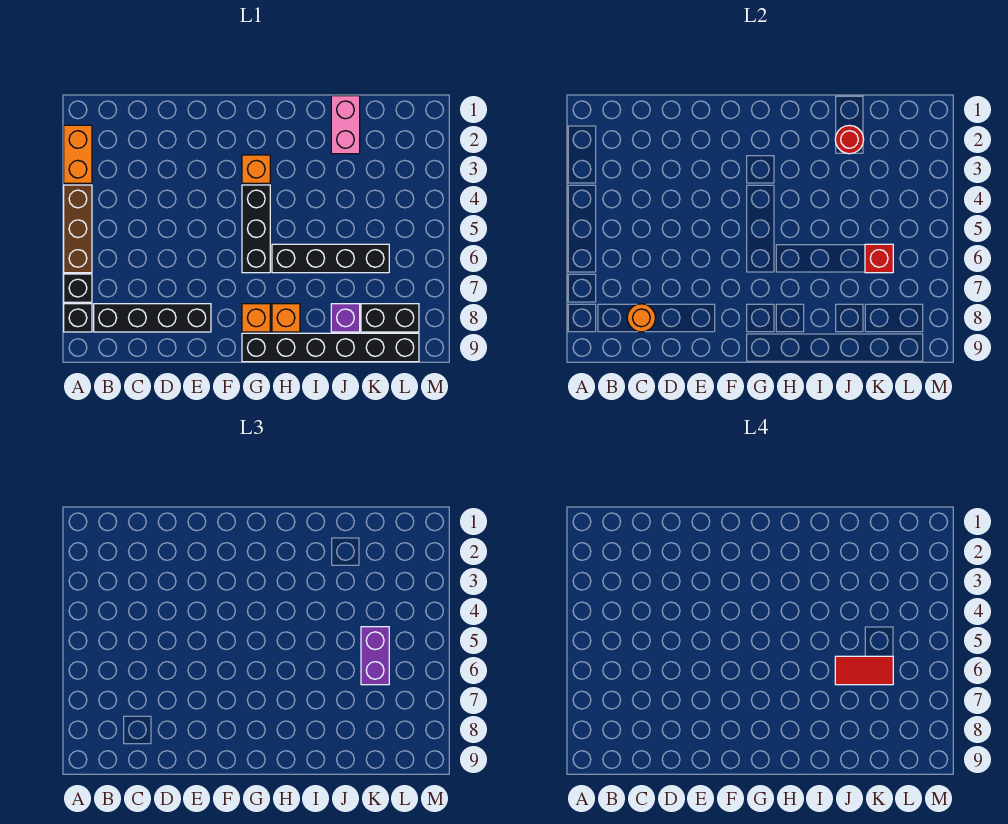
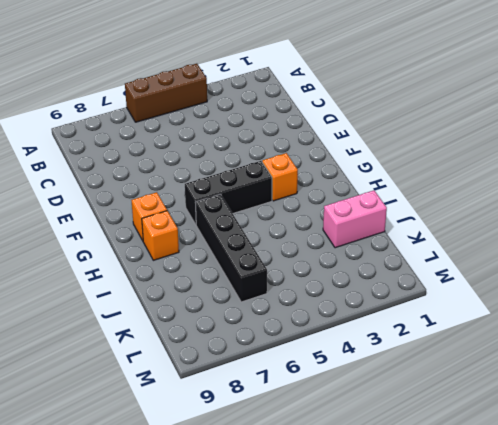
none -> orange brick A2:A3 level 1
none -> black brick A7 level 1
none -> black brick A8 level 1

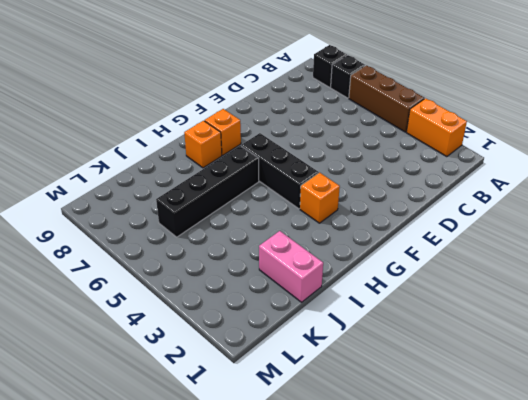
none -> black brick B8:E8 level 1
none -> black brick G9:L9 level 1
none -> purple brick J8 level 1

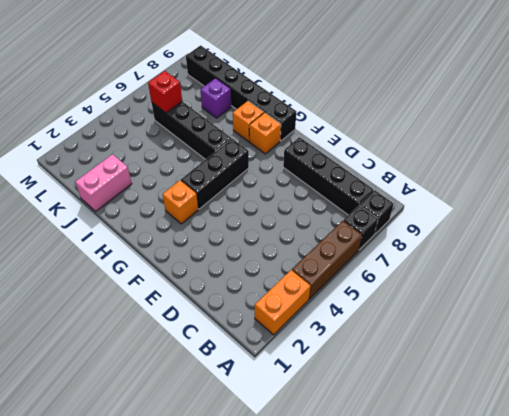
none -> black brick K8:L8 level 1
none -> orange round brick C8 level 2
none -> red round brick J2 level 2

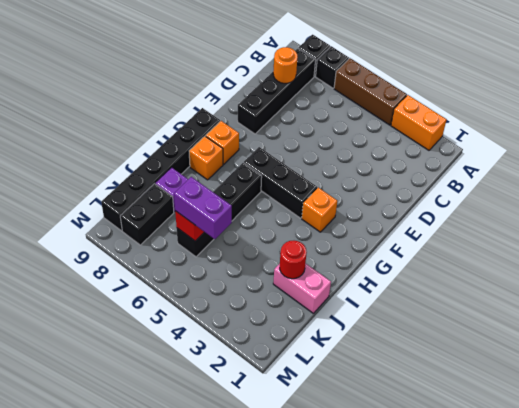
none -> red tile J6:K6 level 4

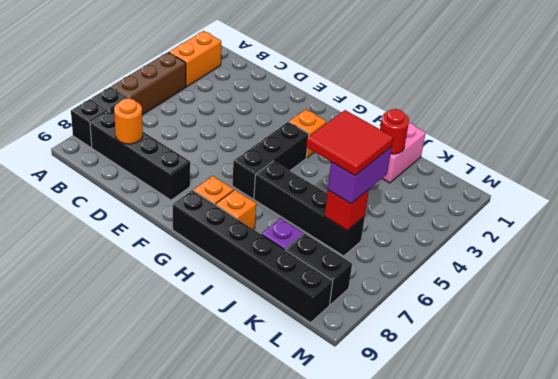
red tile J5:K6 level 4 -> red tile J6:K6 level 4

